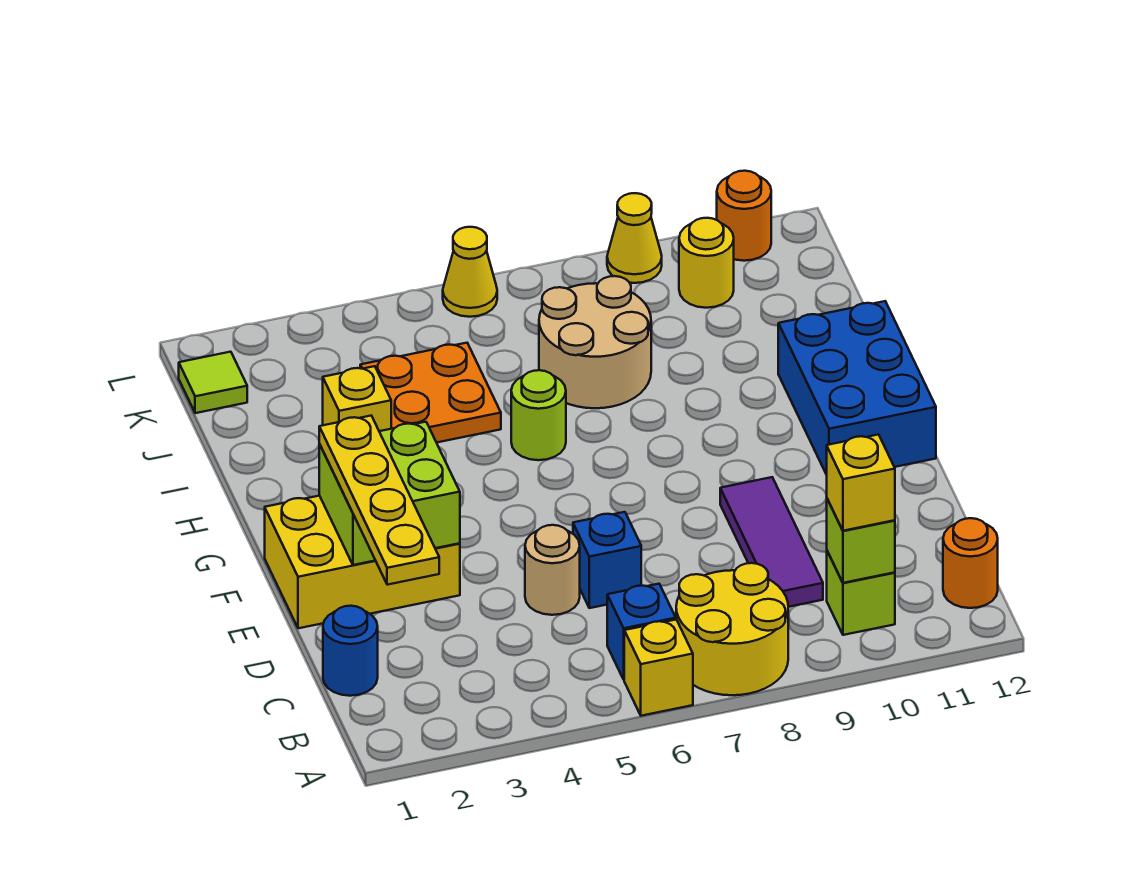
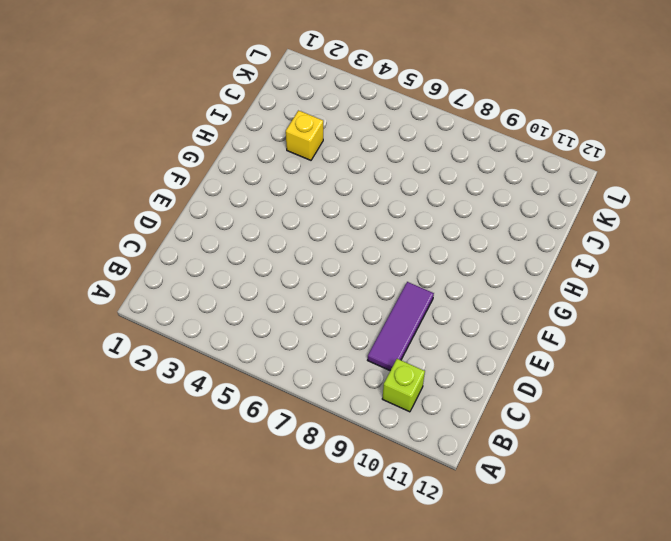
none -> yellow brick A6 level 1
none -> yellow round brick A7:B8 level 1
none -> blue brick B6 level 1

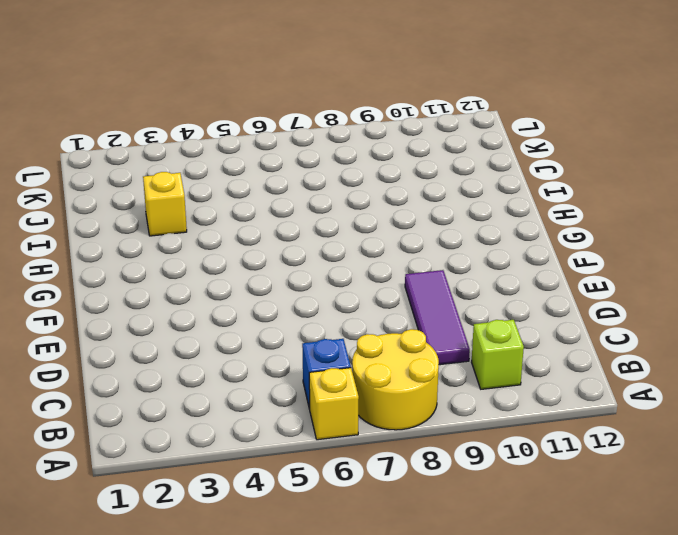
none -> orange round brick B12 level 1
none -> blue round brick C1 level 1
none -> tan round brick D5 level 1

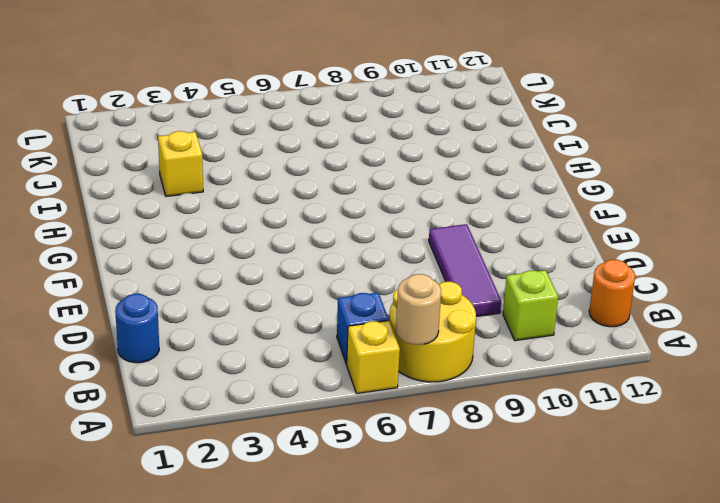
tan round brick A7 level 2 -> tan round brick D5 level 1
none -> blue brick D6 level 1
none -> yellow brick E1:F3 level 1
none -> blue brick F11:H12 level 1

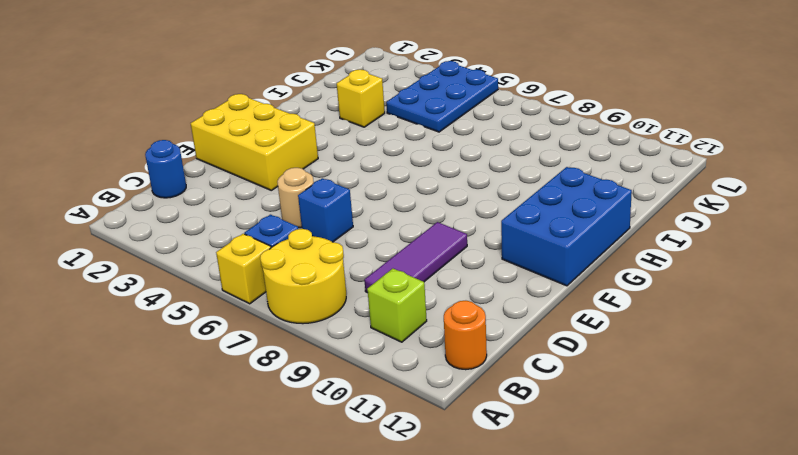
blue plate J4:L5 level 1 -> orange plate I4:J5 level 1
none -> lime round brick H6 level 1
none -> tan round brick I7:J8 level 1
none -> lime tile K1 level 1

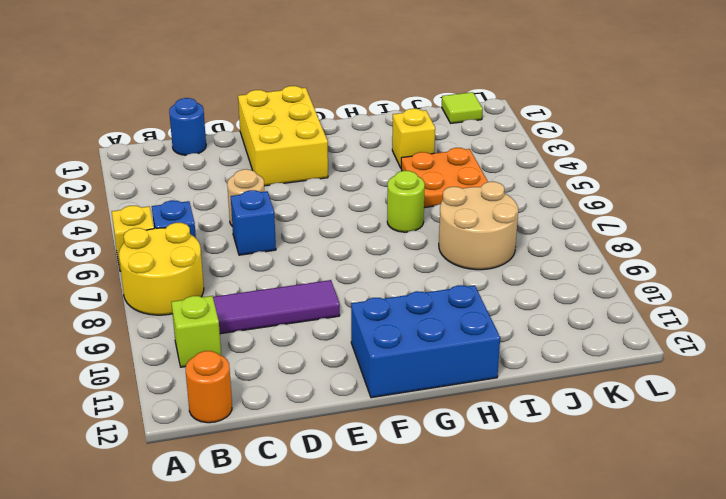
none -> yellow round brick K10 level 1
none -> yellow cone L6 level 1
none -> yellow cone L9 level 1

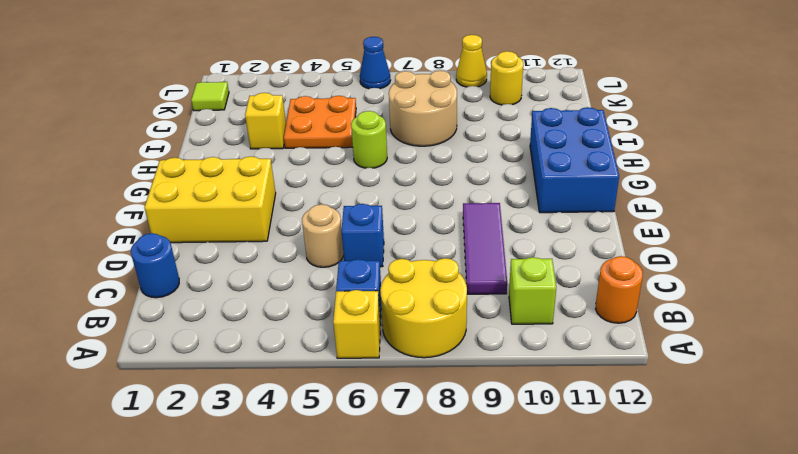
blue cone L6 level 1 -> yellow cone L6 level 1
none -> orange round brick L11 level 1
none -> lime brick B10 level 2
none -> lime brick E2:F3 level 2

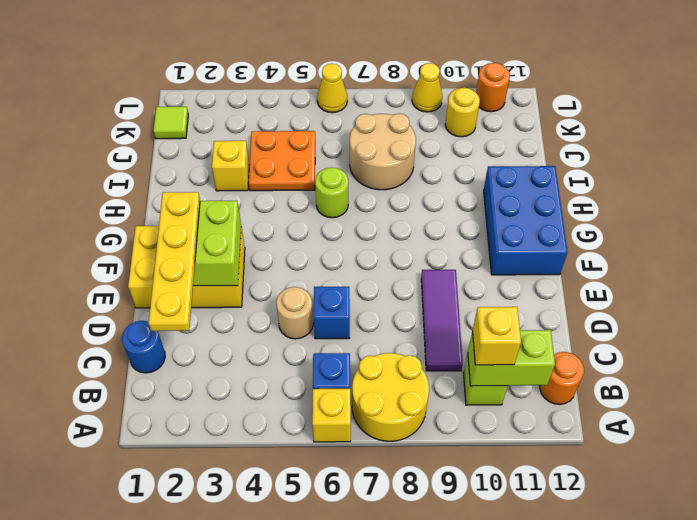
lime brick B10:B11 level 2 -> lime brick B10 level 2

